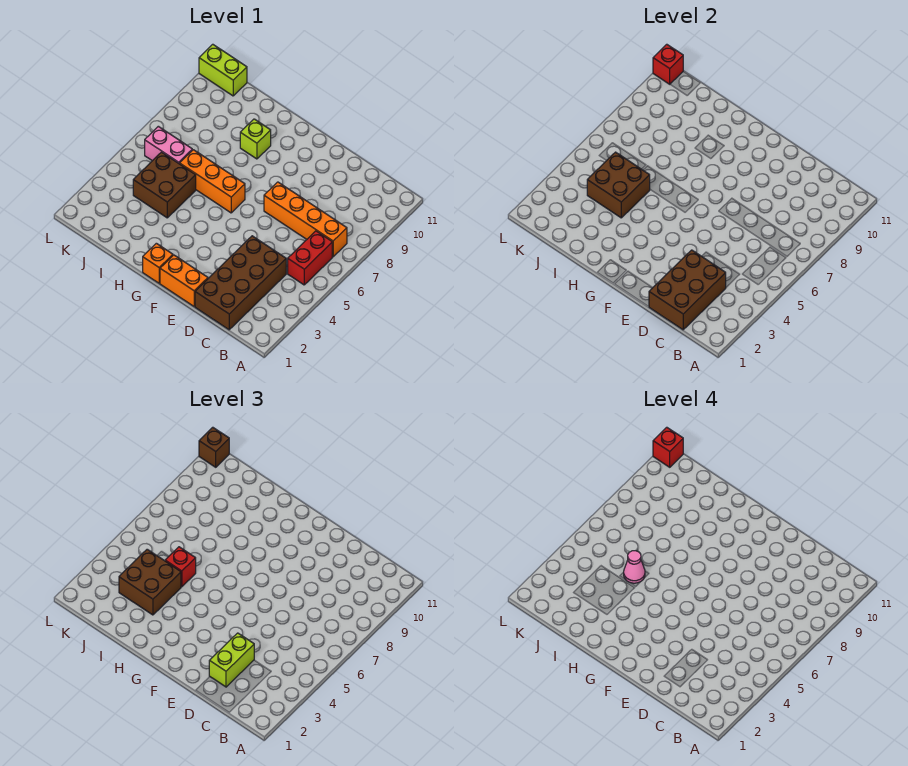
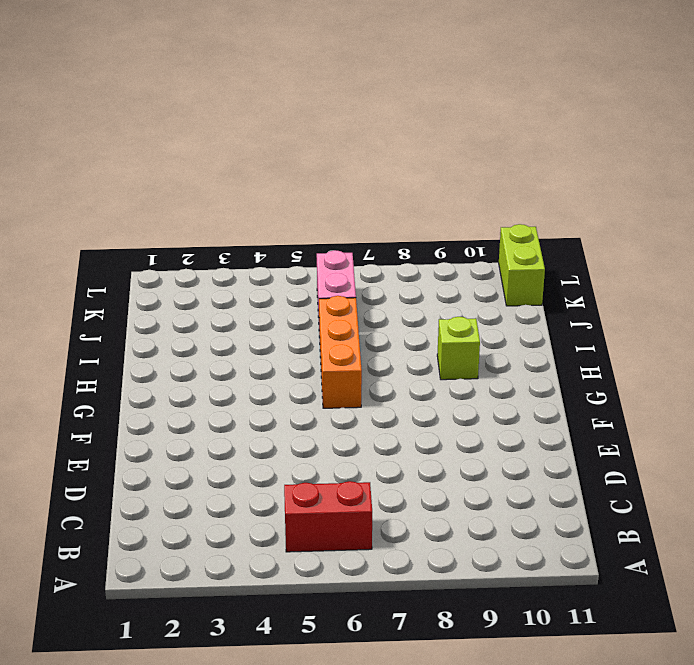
none -> orange brick B7:E7 level 1
none -> brown brick C1:D4 level 1
none -> orange brick E1:F1 level 1

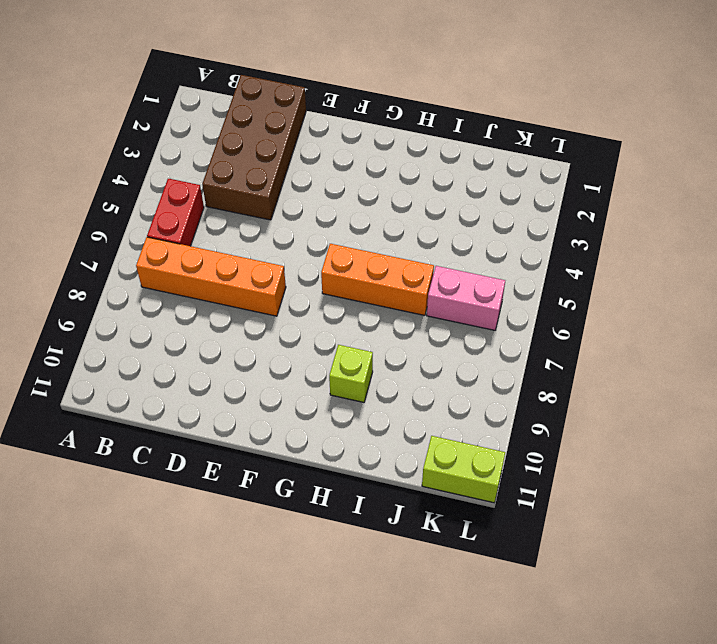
none -> orange brick E1:F1 level 1
none -> orange brick G1 level 1
none -> brown brick I4:J5 level 1

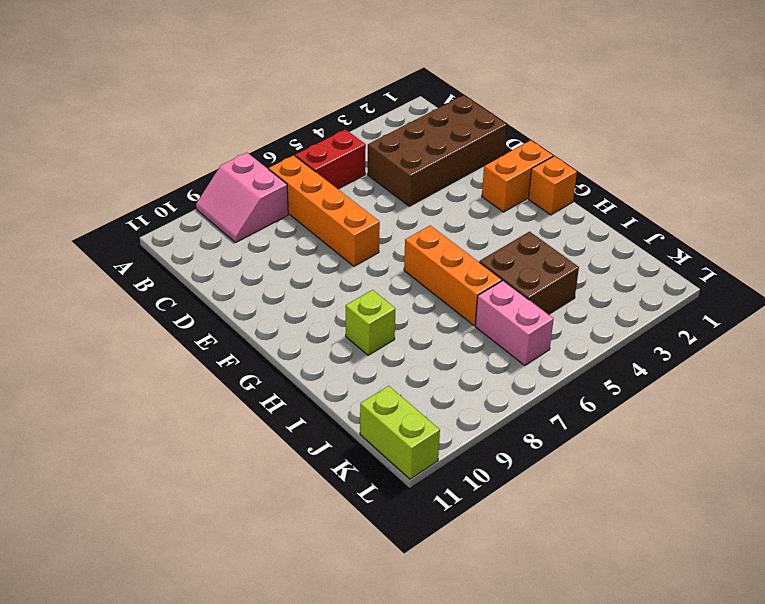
pink slope A8:B9 level 1 top 8 -> none
orange brick F1:F2 level 1 -> orange brick E1:F1 level 1
none -> brown brick C1:D3 level 2
none -> brown brick I4:J5 level 2
none -> red brick L11 level 2

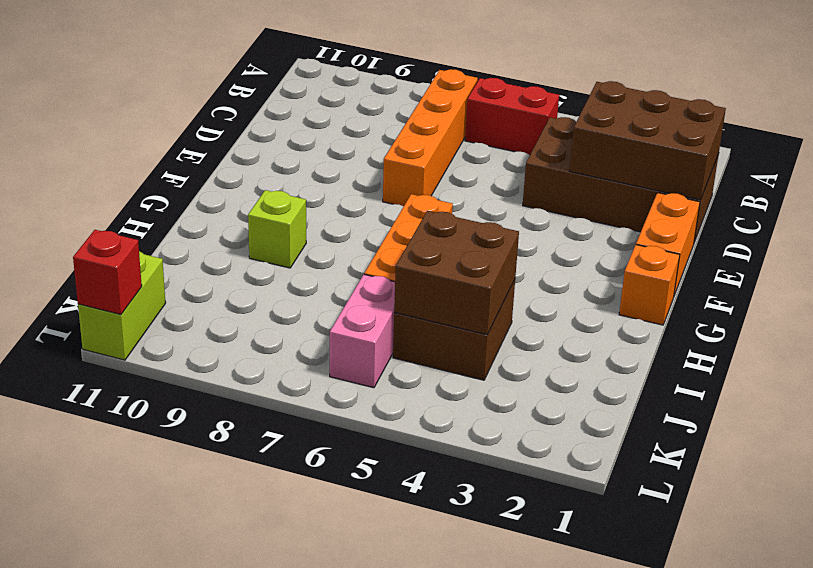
none -> lime brick D2:D3 level 3
none -> brown brick I3:J4 level 3
none -> red brick I5 level 3

